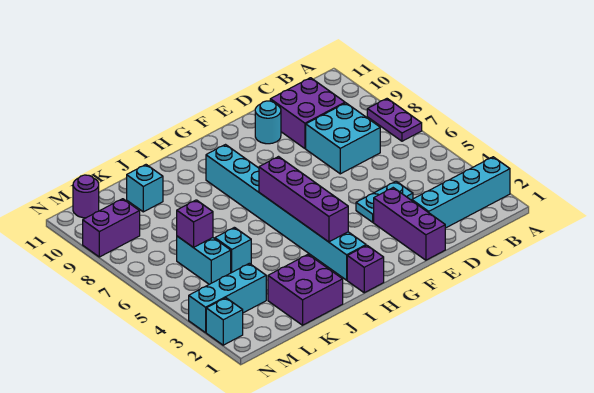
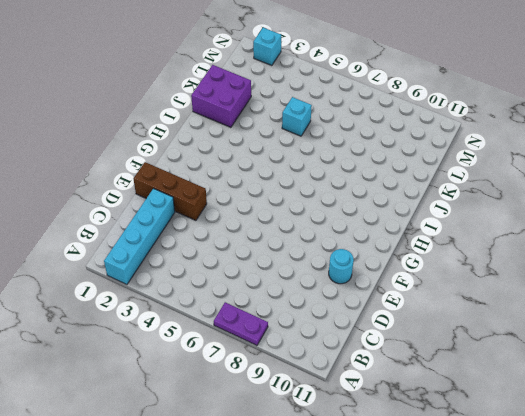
brown brick E1:E3 level 1 -> purple brick E1:E3 level 1
none -> cyan brick C7:D8 level 1
none -> purple brick C9:D10 level 1
none -> cyan plate D4:E4 level 1

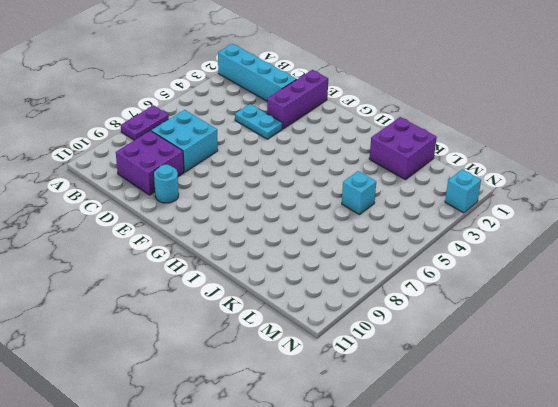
none -> purple brick H1 level 1
none -> cyan brick H2:H9 level 1
none -> cyan brick K10 level 1

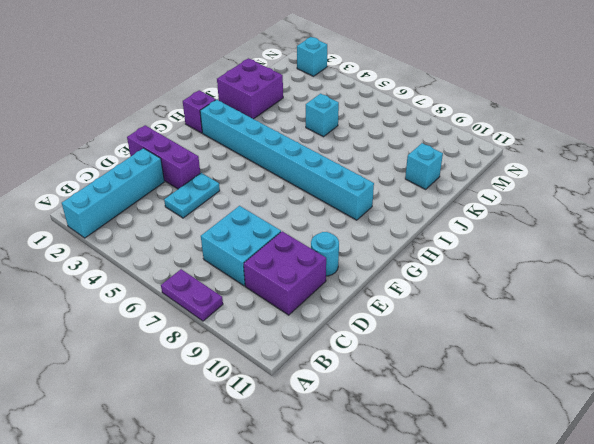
none -> cyan brick L3:N3 level 1
none -> cyan brick L5:L6 level 1
none -> purple brick M9:N9 level 1

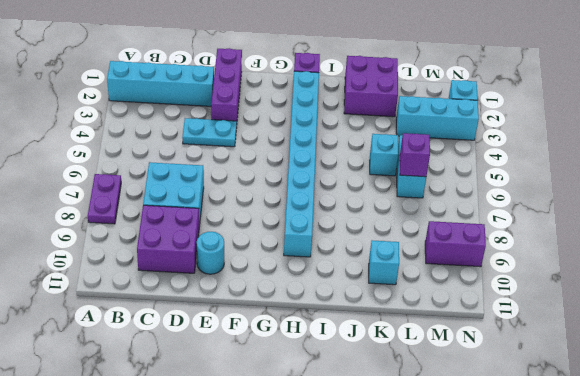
none -> purple round brick M11 level 1
none -> purple brick H3:H6 level 2

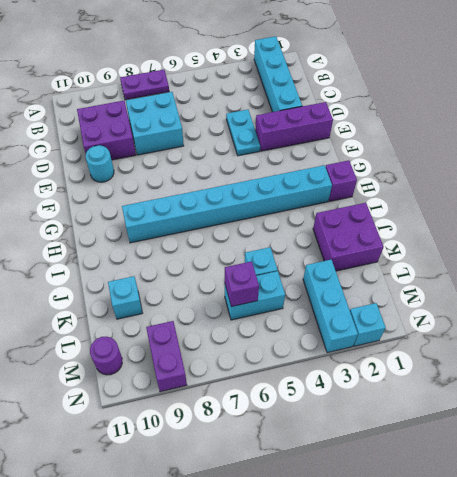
none -> purple brick H3:H6 level 2

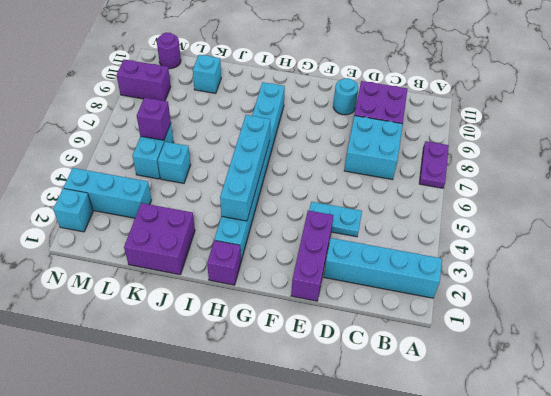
cyan brick H3:H6 level 2 -> purple brick H3:H6 level 2

